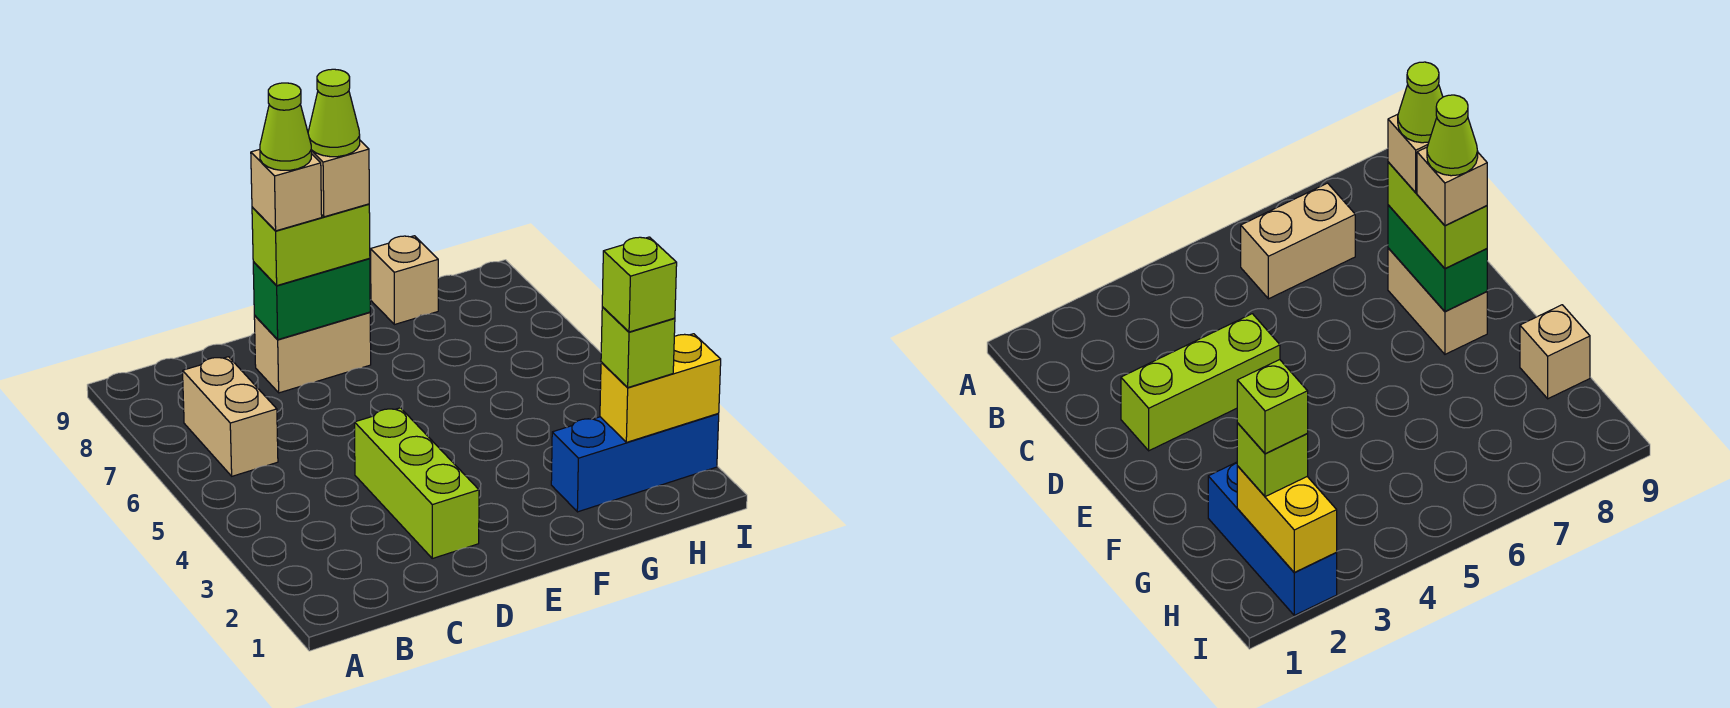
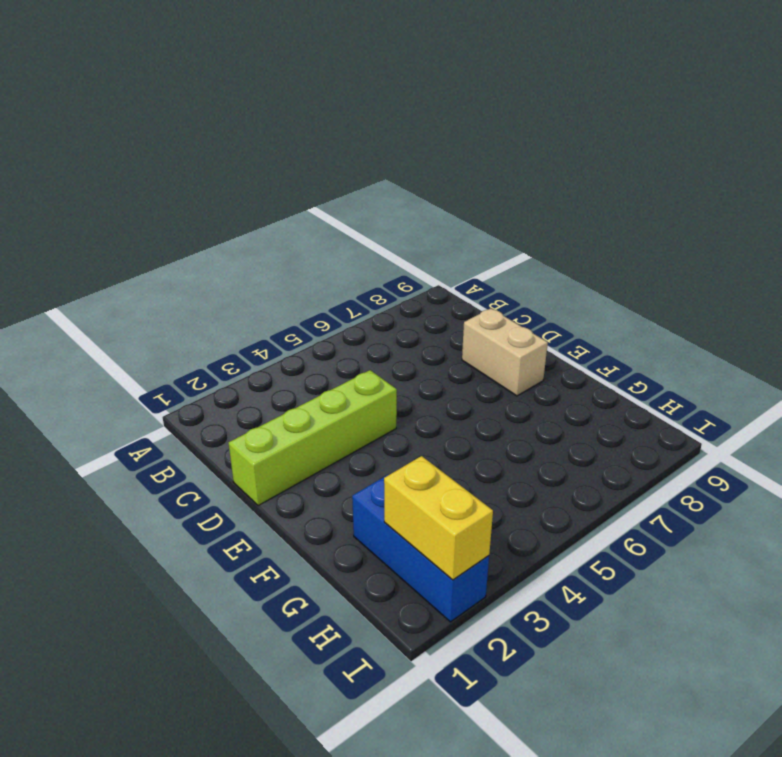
lime brick D1:D4 level 1 -> lime brick D2:D4 level 1
none -> tan brick B6:B7 level 1
none -> tan brick G9 level 1
none -> green brick D8:E8 level 2

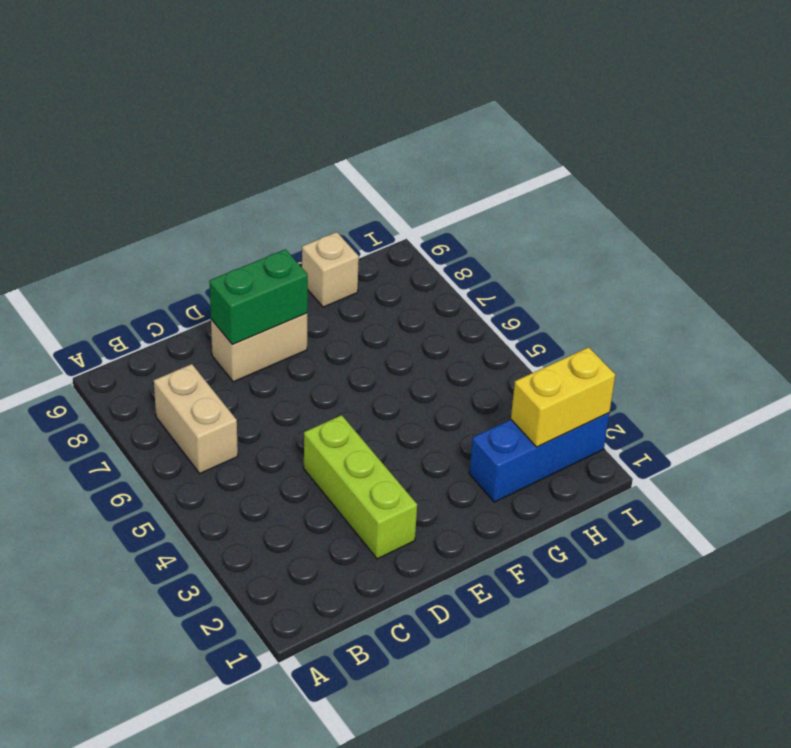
none -> lime brick D8:E8 level 3
none -> lime brick H2 level 3
none -> tan brick D8 level 4

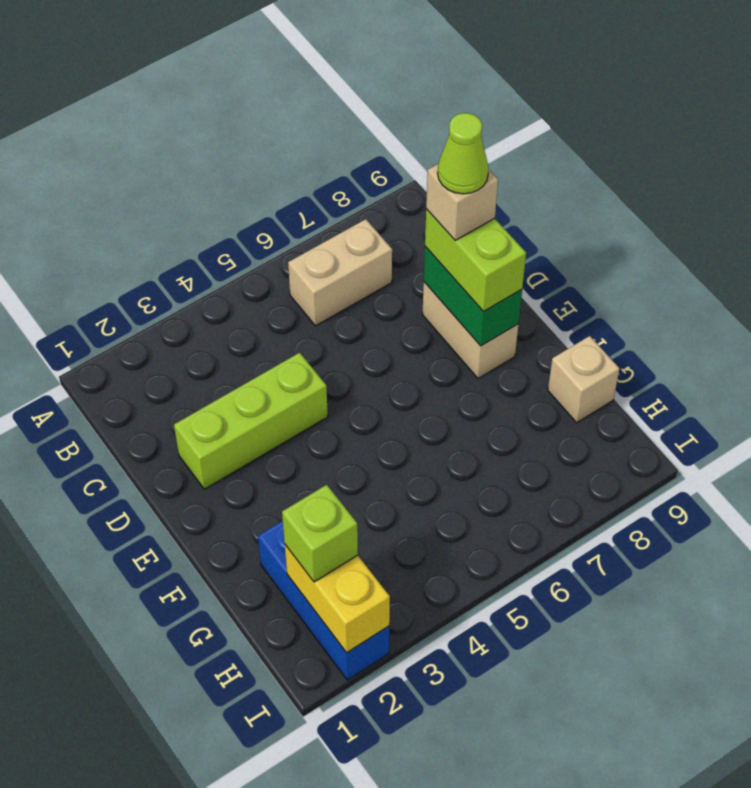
none -> tan brick E8 level 4
none -> lime brick H2 level 4
none -> lime cone E8 level 5

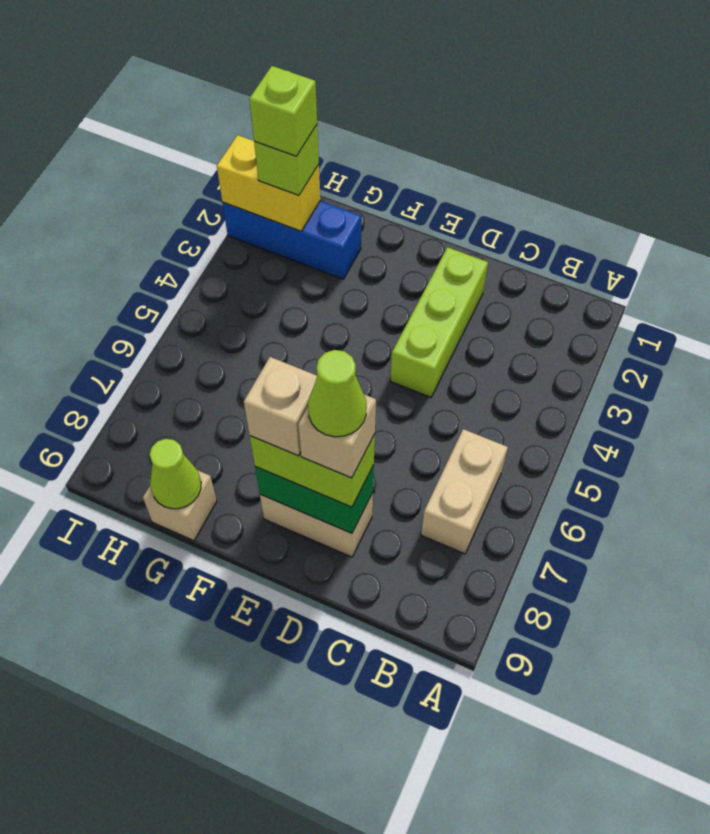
lime cone G9 level 2 -> lime cone E8 level 5

